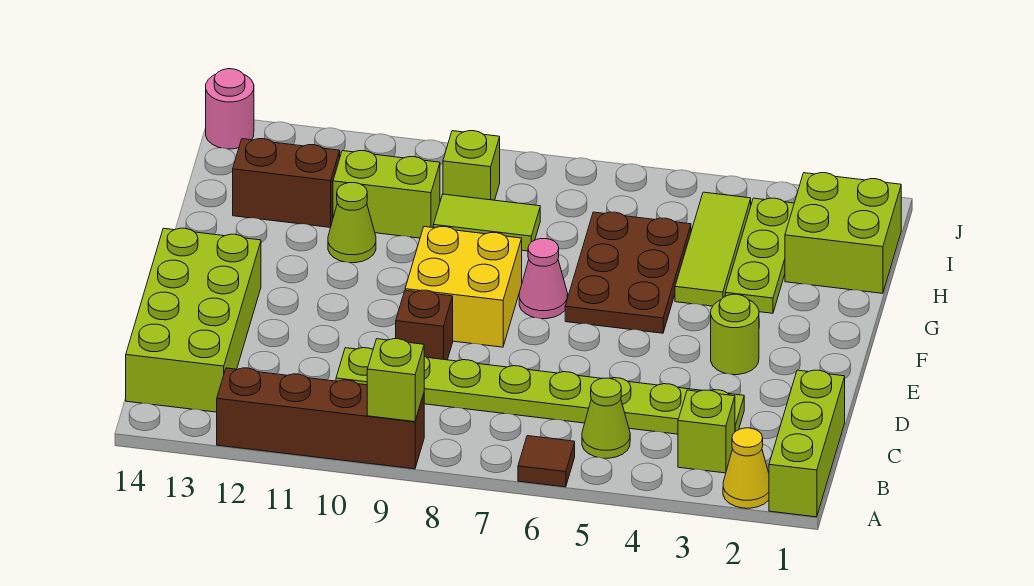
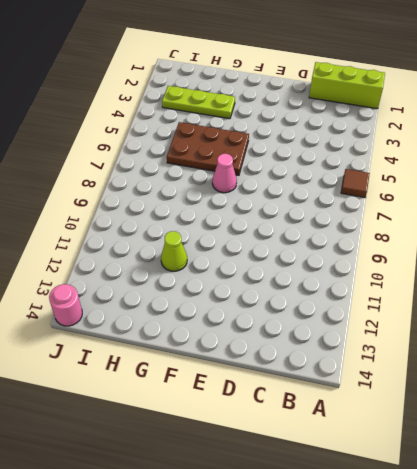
none -> yellow cone A2 level 1
none -> brown brick A9:A12 level 1
none -> lime brick B3 level 1

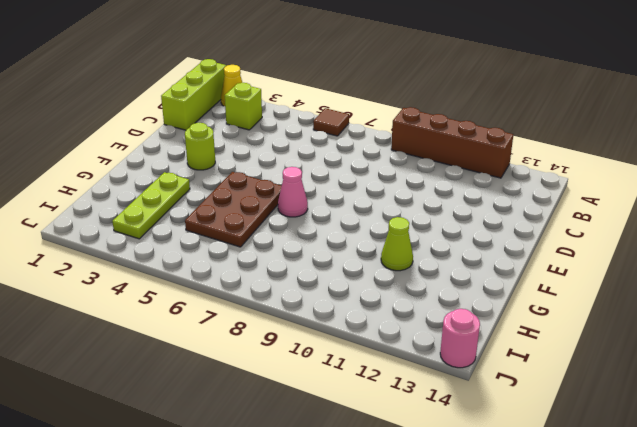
none -> lime cone B5 level 1
none -> lime brick B13:E14 level 1
none -> lime plate C3:C10 level 1

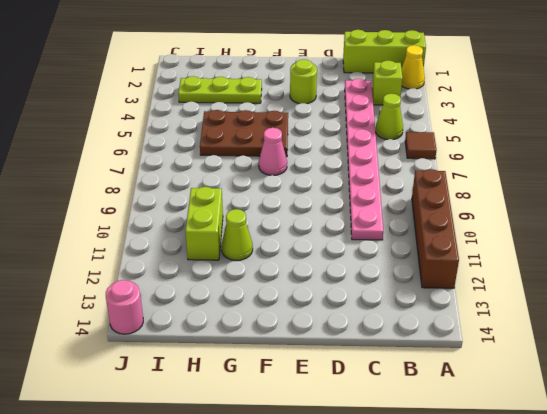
pink plate C3:C10 level 1 -> lime plate C3:C10 level 1
none -> lime brick B13:E14 level 1
none -> brown brick D9 level 1
none -> yellow brick E8:F9 level 1

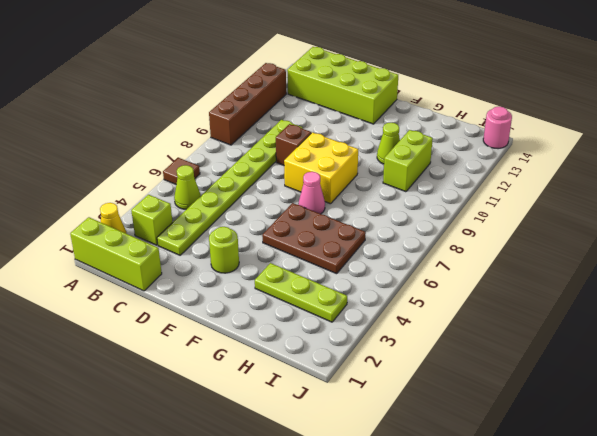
none -> lime tile G4:I4 level 1
none -> lime brick H1:I2 level 1
none -> lime tile H8:H9 level 1

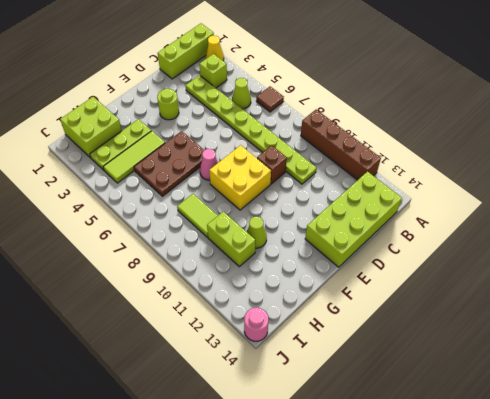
none -> brown brick H12:H13 level 1
none -> lime brick I9 level 1
none -> lime brick A9 level 2

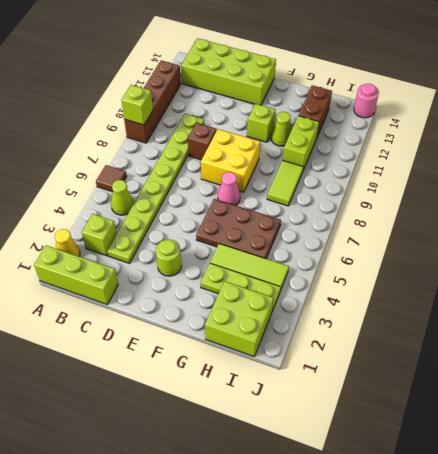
lime brick F11 level 1 -> lime brick I9 level 1

